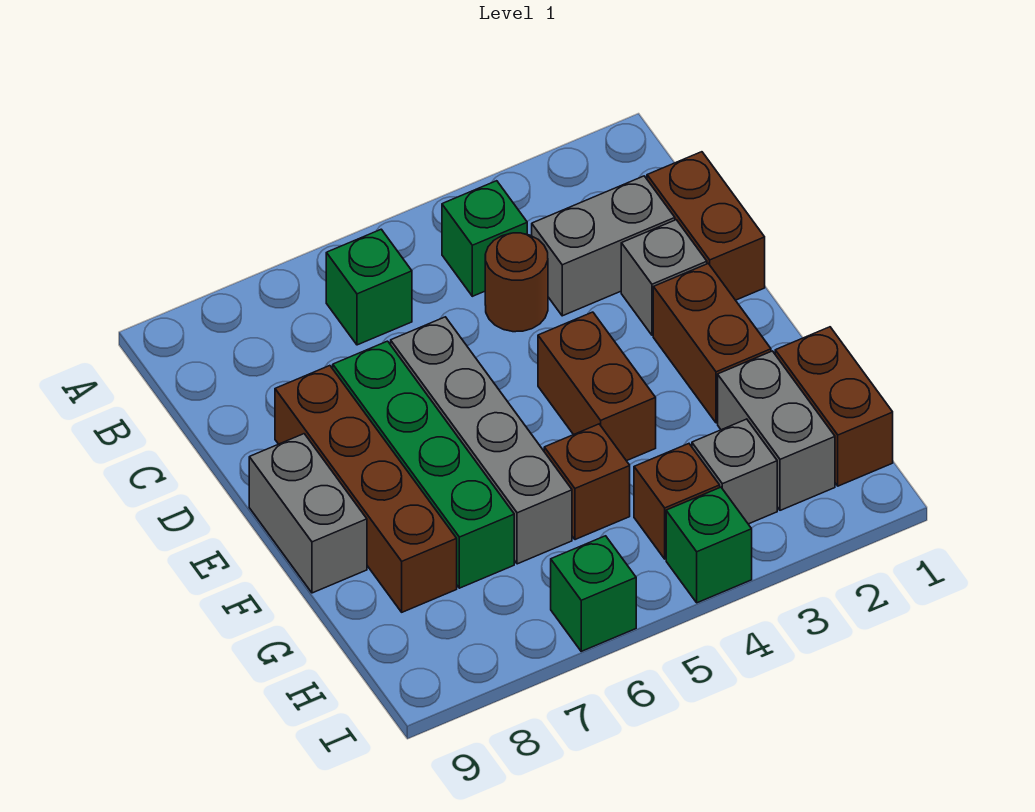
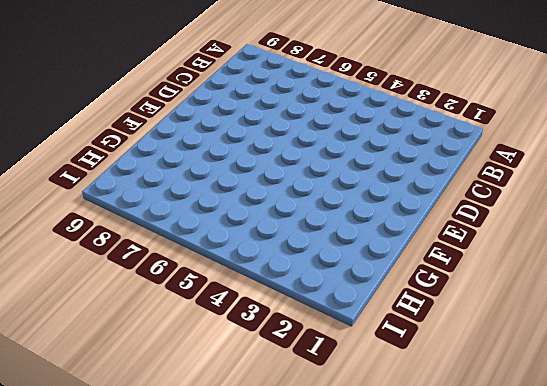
none -> green brick B4 level 1
none -> green brick B6 level 1
none -> brown brick C1:D1 level 1

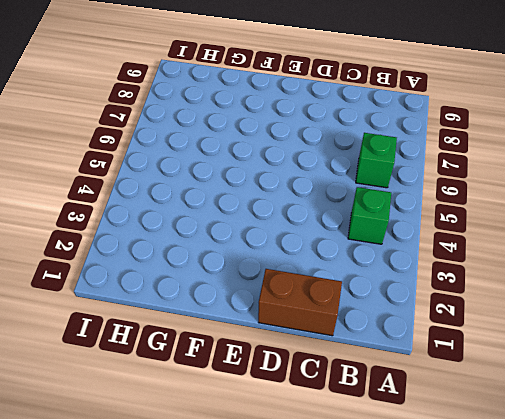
none -> grey brick C2:C3 level 1
none -> brown round brick C4 level 1
none -> grey brick D2 level 1

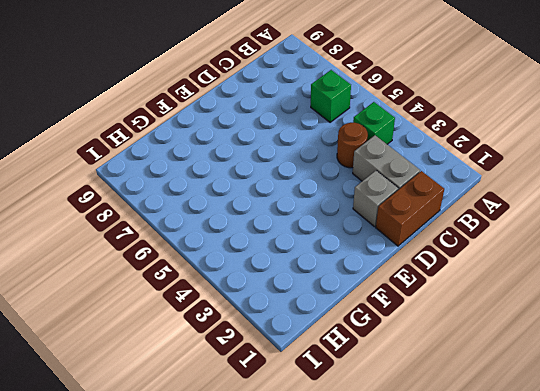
none -> grey brick D6:G6 level 1
none -> green brick D7:G7 level 1
none -> brown brick D8:G8 level 1

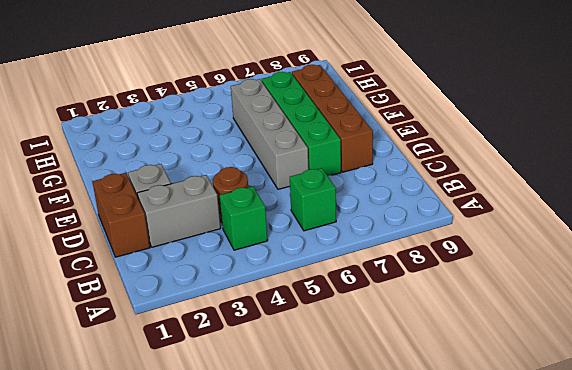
none -> brown brick E2:F2 level 1
none -> brown brick E4:F4 level 1
none -> grey brick E9:F9 level 1

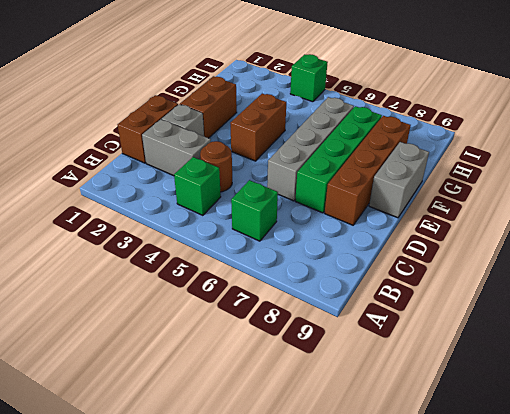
none -> brown brick G1:H1 level 1
none -> grey brick G2:H2 level 1
none -> brown brick G5 level 1

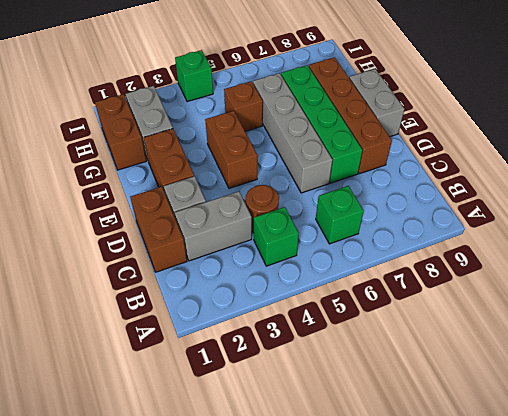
none -> grey brick H3 level 1
none -> brown brick H4 level 1
none -> green brick I6 level 1

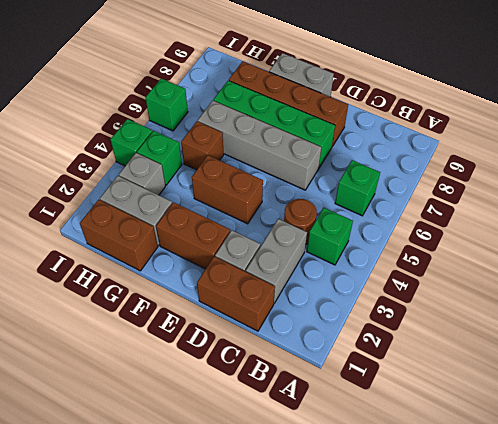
green brick H4 level 1 -> brown brick H4 level 1

